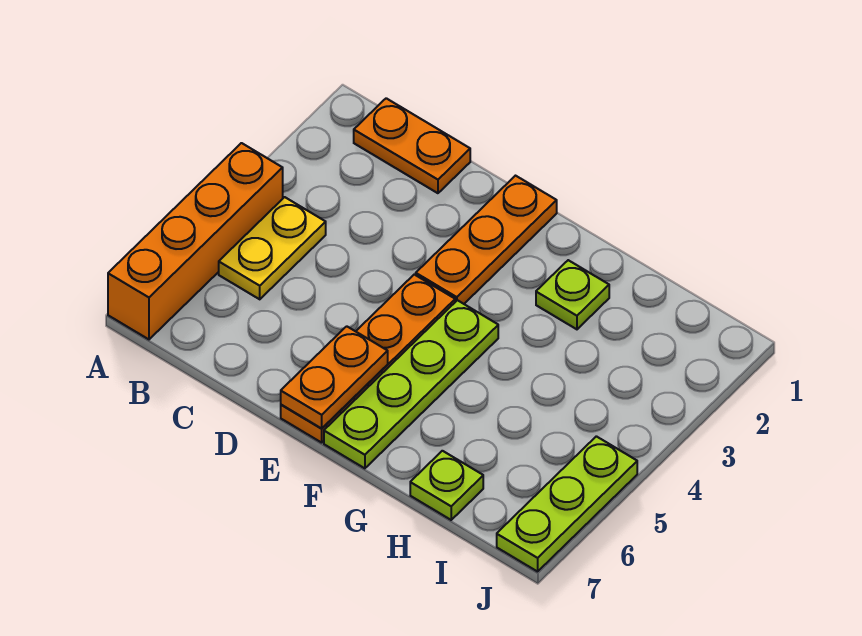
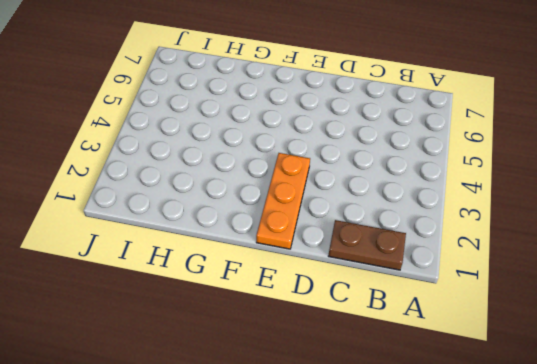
brown plate B1:C1 level 1 -> orange plate B1:C1 level 1
none -> orange brick A4:A7 level 1
none -> yellow plate B4:B5 level 1

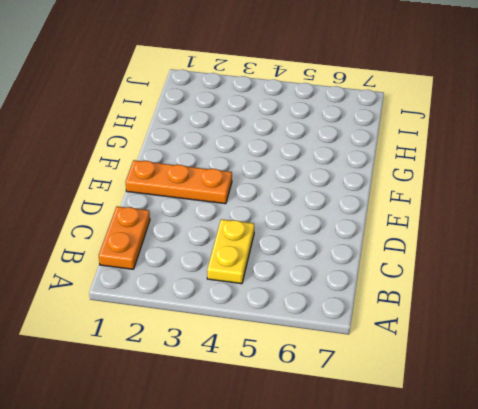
yellow plate B4:C4 level 1 -> yellow plate B4:B5 level 1
none -> orange brick A4:A7 level 1
none -> orange plate E4:E7 level 1

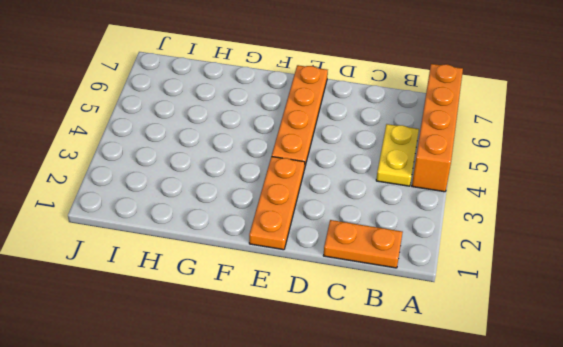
none -> lime plate F4:F7 level 1
none -> lime plate G2 level 1

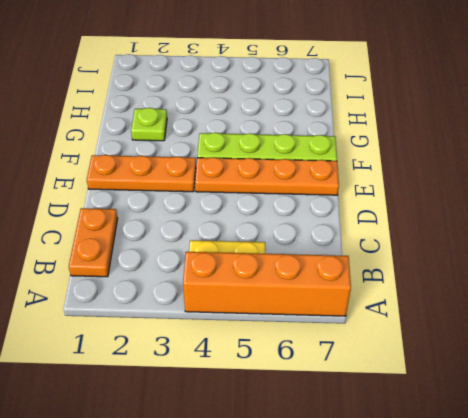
none -> lime plate H7 level 1
none -> lime plate J5:J7 level 1

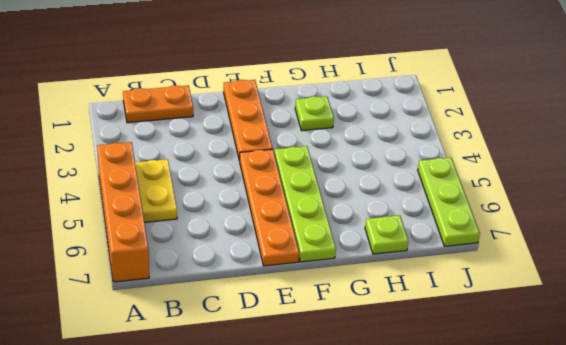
none -> orange plate E6:E7 level 2

